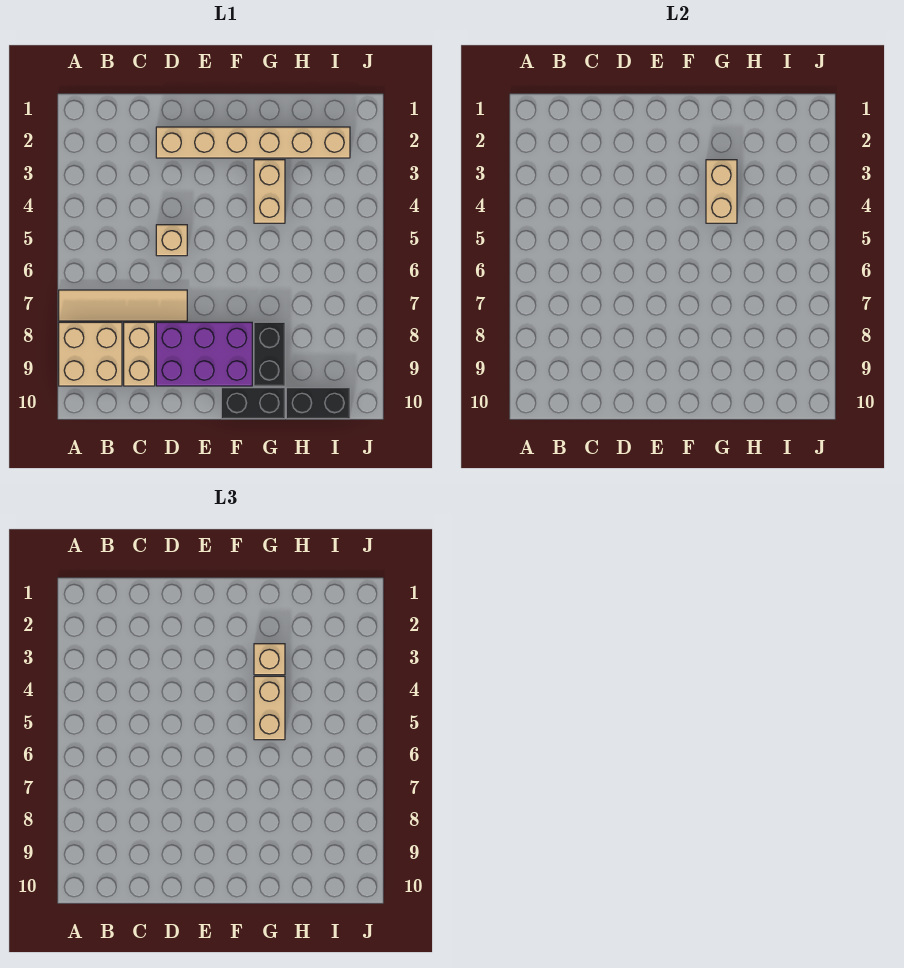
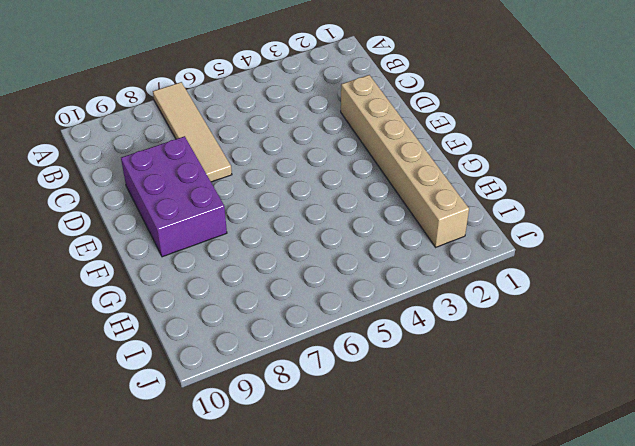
none -> tan brick A8:B9 level 1
none -> tan brick C8:C9 level 1
none -> tan brick D5 level 1

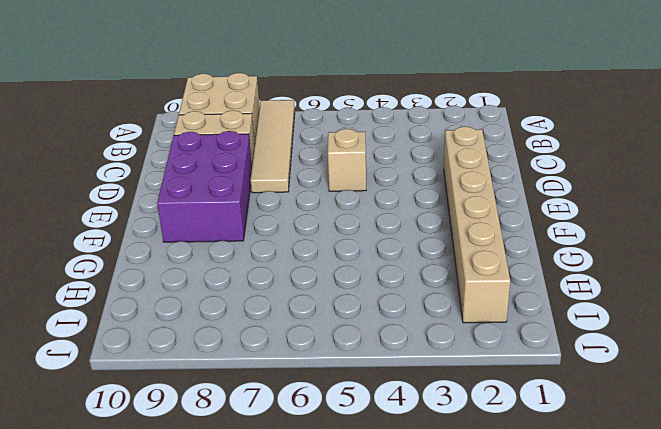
none -> black brick F10:G10 level 1
none -> tan brick G3:G4 level 1
none -> black brick G8:G9 level 1

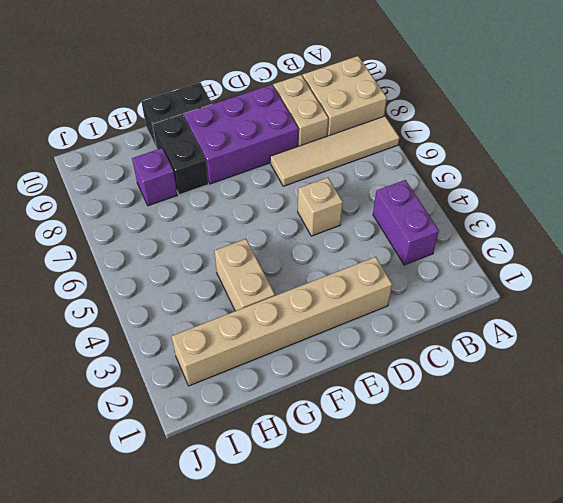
purple brick B3:B4 level 1 -> none
purple brick H8 level 1 -> none
none -> black brick H10:I10 level 1
none -> tan brick G3:G4 level 2
none -> tan brick G3 level 3

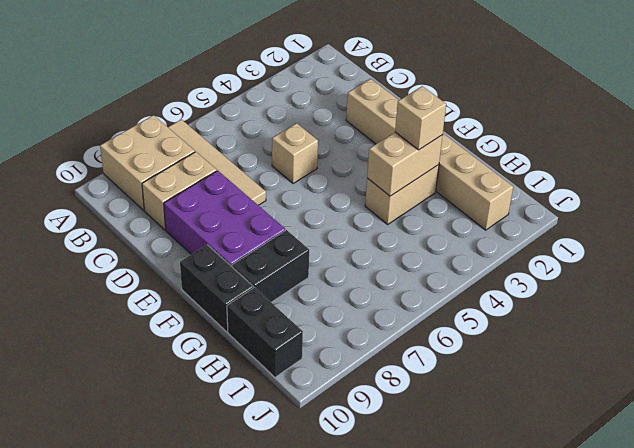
none -> tan brick G4:G5 level 3

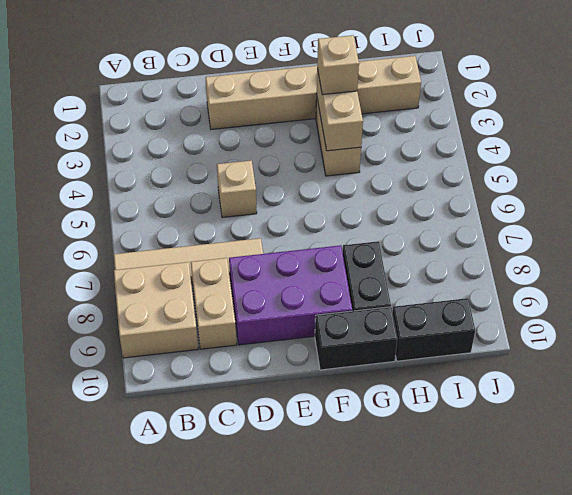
none -> tan brick G4:G5 level 3

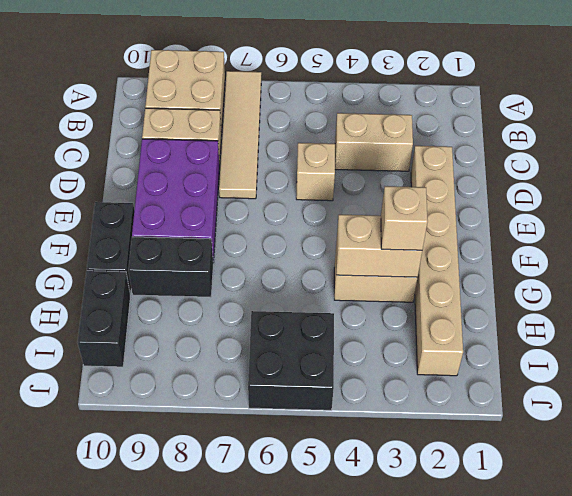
tan brick C3:C4 level 1 -> tan brick G4:G5 level 3
black brick I5:J6 level 1 -> none

